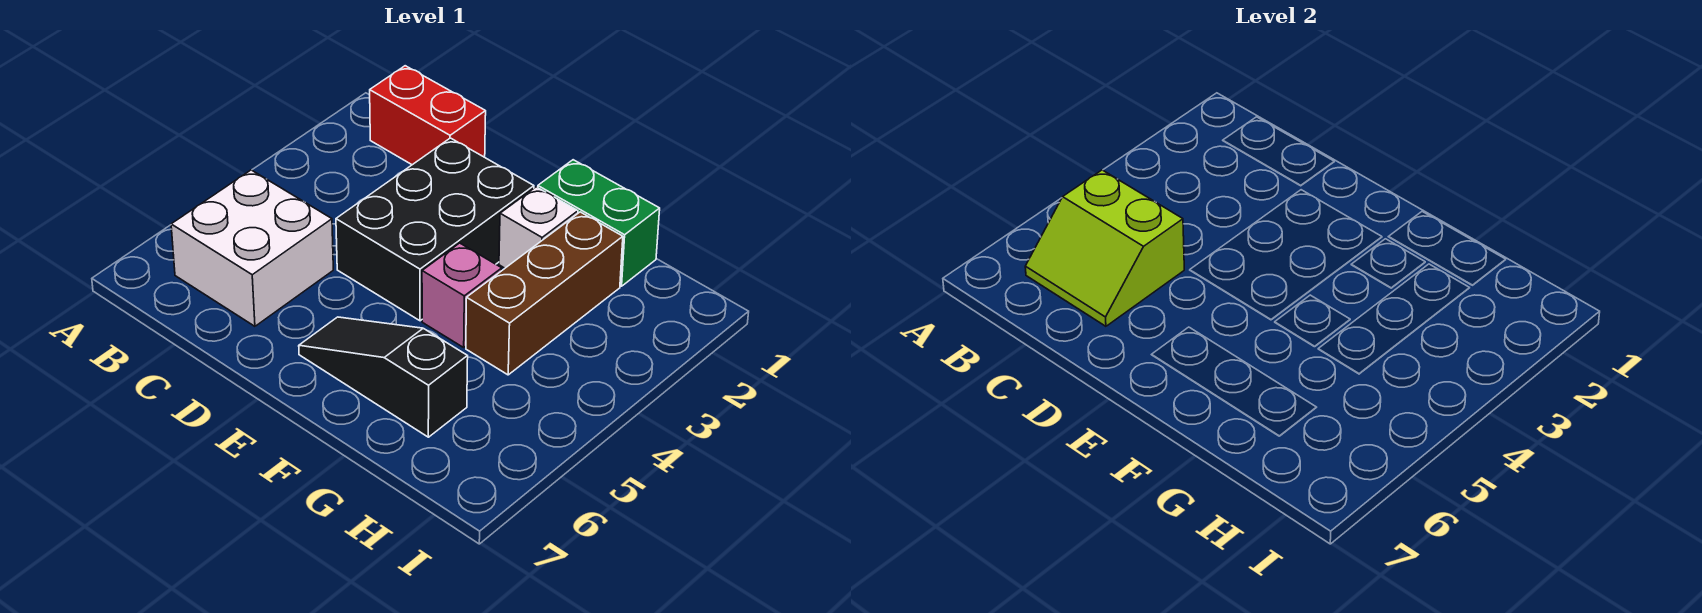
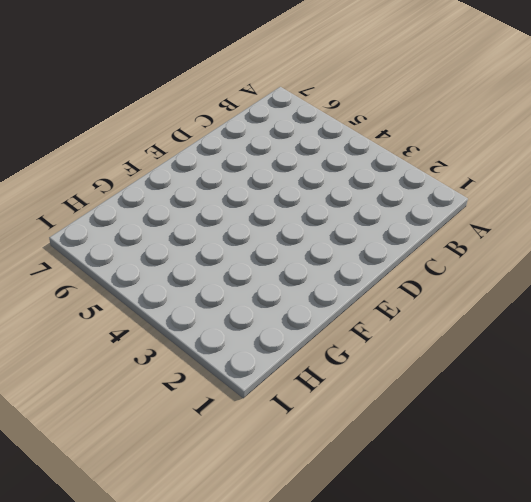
none -> red brick B1:C1 level 1
none -> white brick B5:C6 level 1

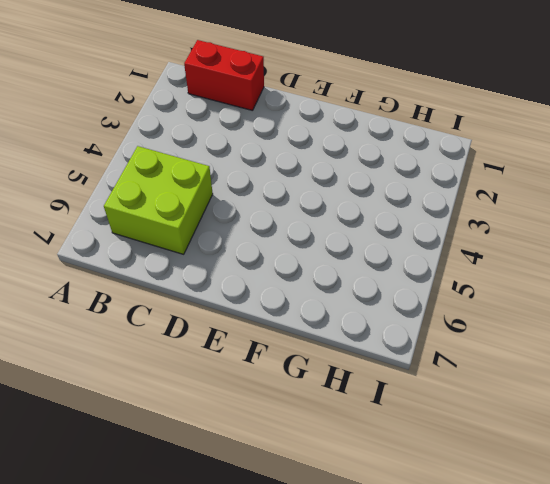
lime brick B5:C6 level 1 -> white brick B5:C6 level 1
none -> black brick D2:E4 level 1
none -> black slope E6:G6 level 1 top G

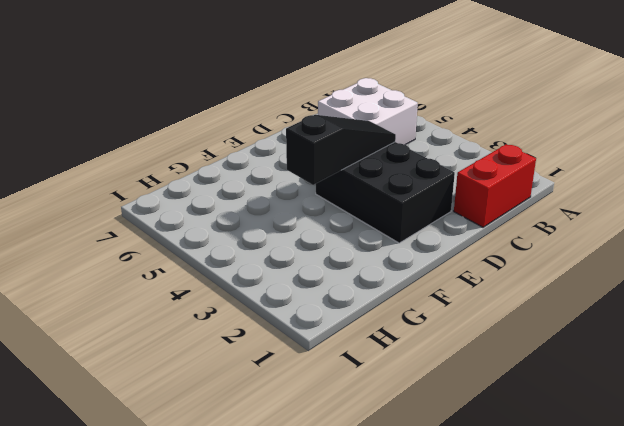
black slope D4:F4 level 2 top F -> black slope E6:G6 level 1 top G
none -> green brick F1:G1 level 1
none -> white brick F2 level 1

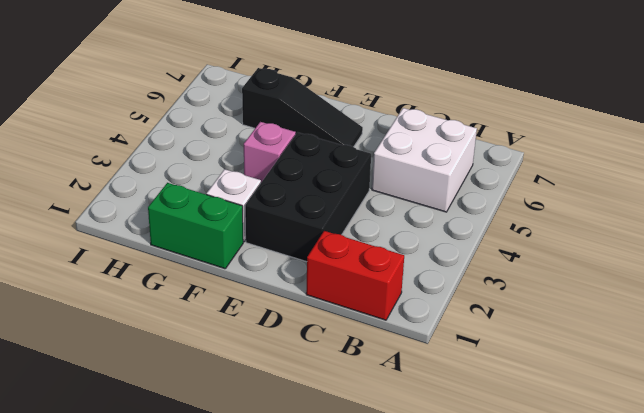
none -> brown brick G2:G4 level 1
none -> lime slope B5:C6 level 2 top 5

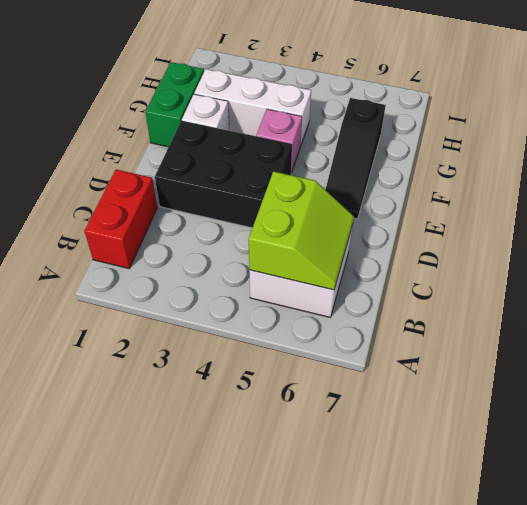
white brick G2:G4 level 1 -> brown brick G2:G4 level 1

